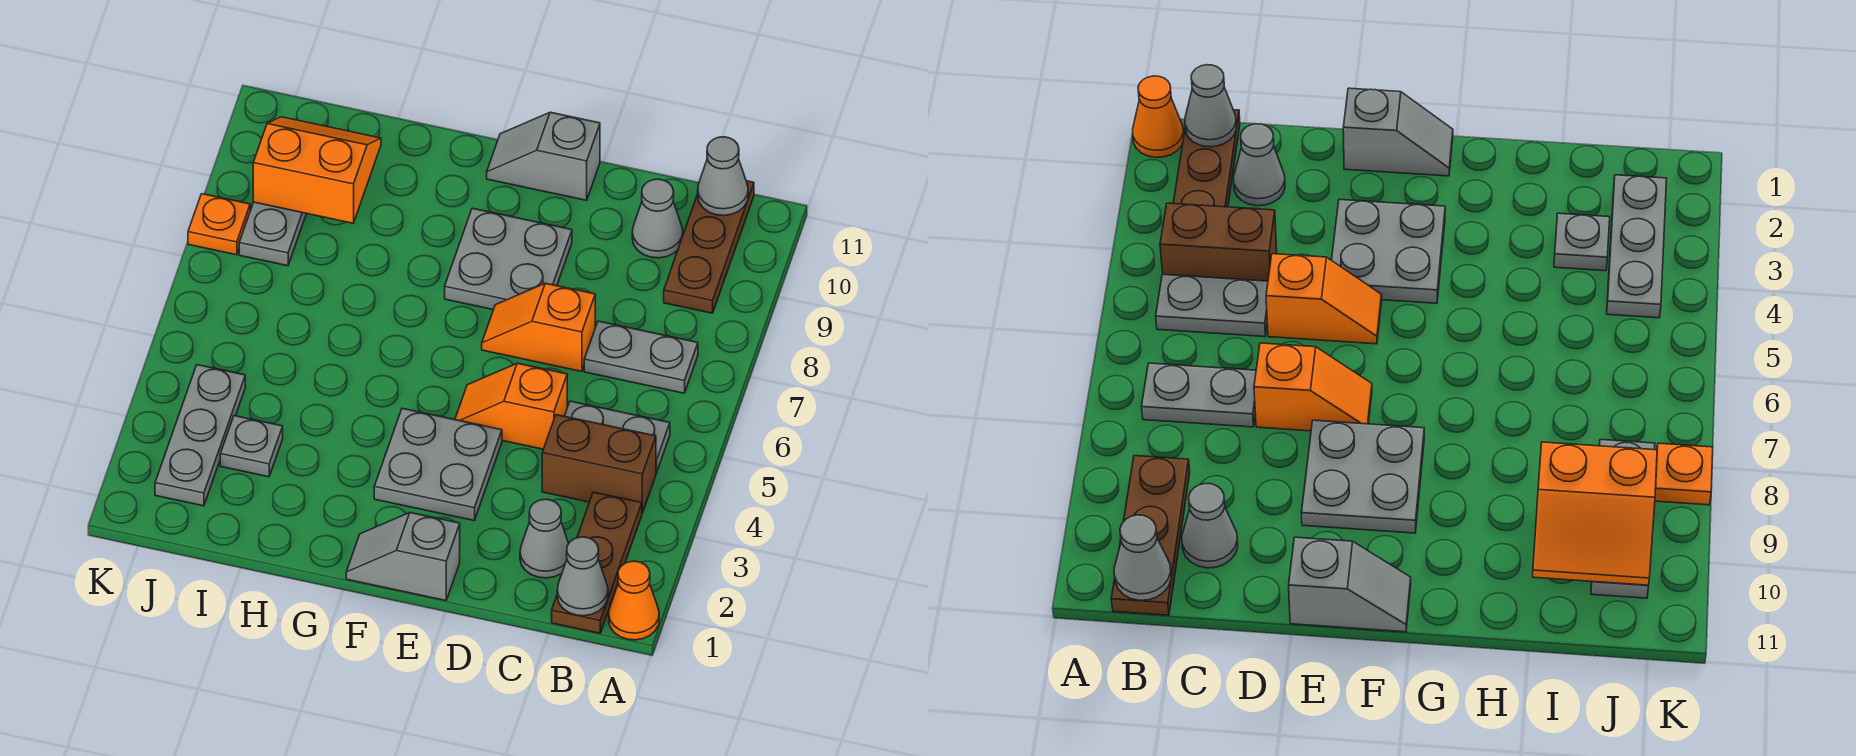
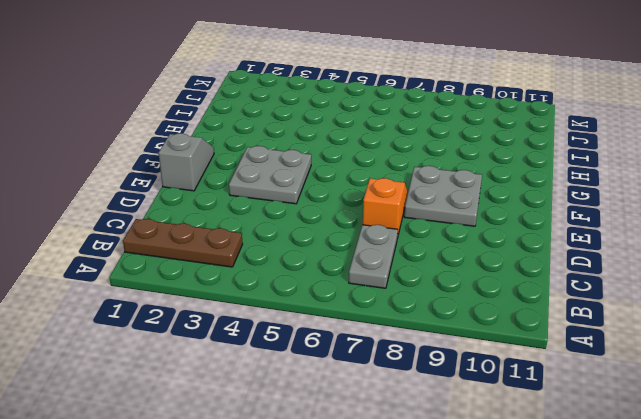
none -> orange cone A1 level 1
none -> brown brick B4:C4 level 1
none -> grey plate B5:C5 level 1

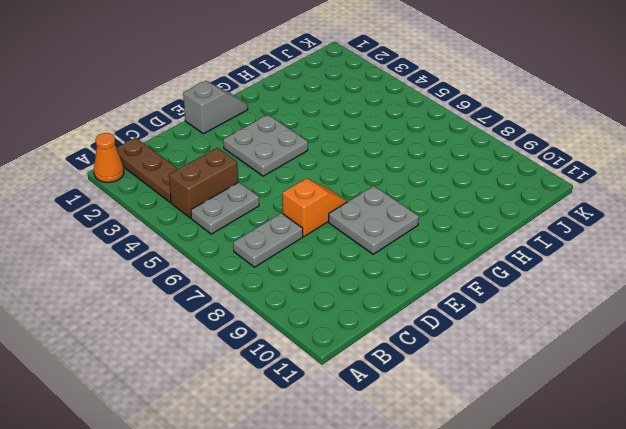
none -> brown plate B9:B11 level 1
none -> grey cone C2 level 1
none -> grey cone C10 level 1

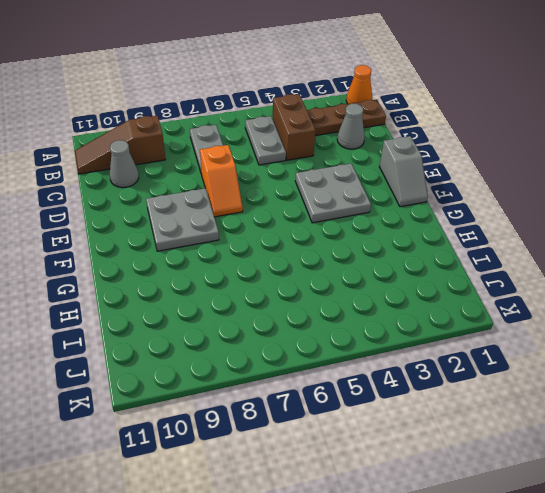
brown slope B9:B11 level 1 top 9 -> brown plate B9:B11 level 1
none -> orange slope D5:E5 level 1 top D
none -> grey slope E11:F11 level 1 top E
none -> grey plate I3 level 1

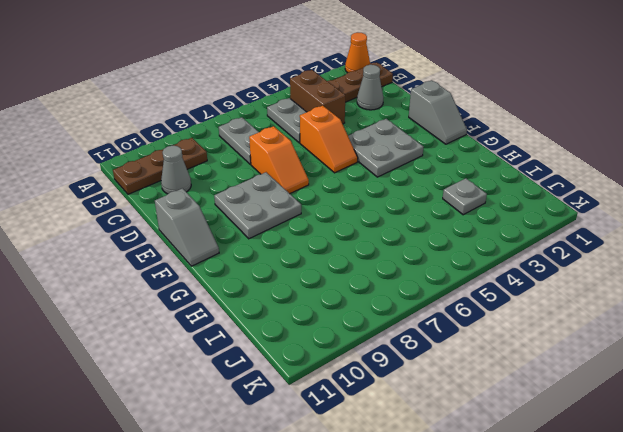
none -> grey plate J2:J4 level 1
none -> grey plate J8:J10 level 1
none -> orange plate K8 level 1

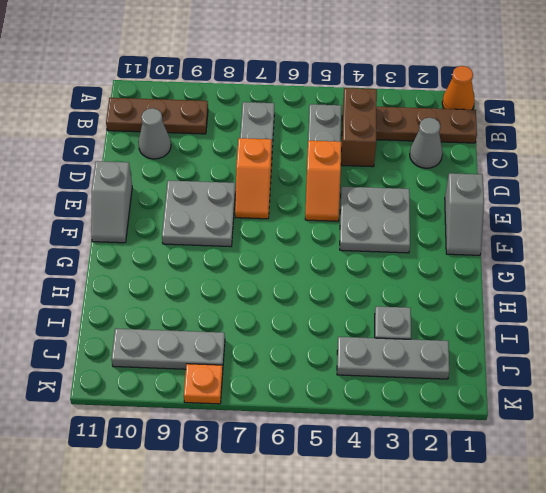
none -> grey cone B1 level 2
none -> grey cone B11 level 2
none -> orange slope I9:J10 level 2 top 9

